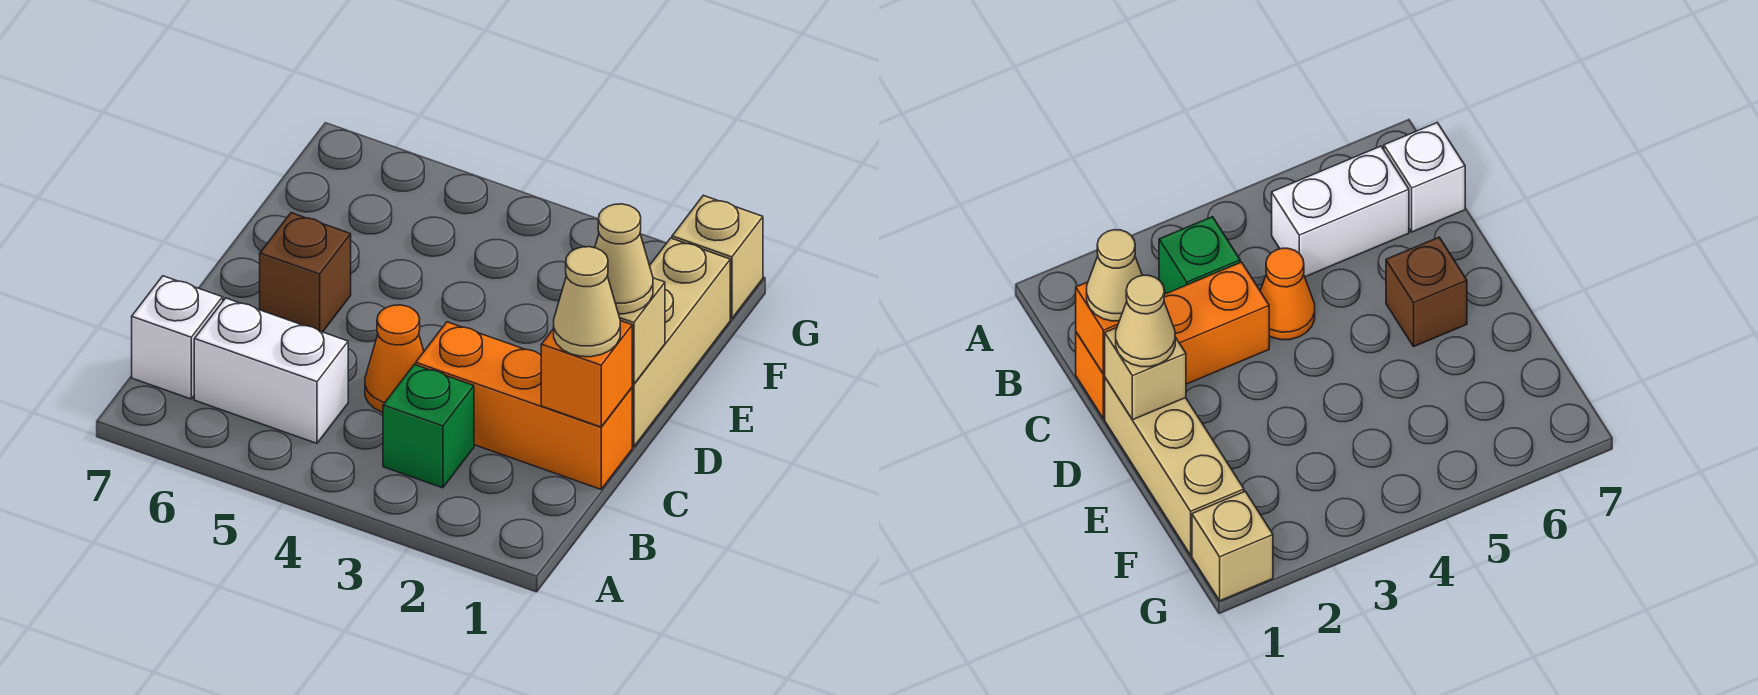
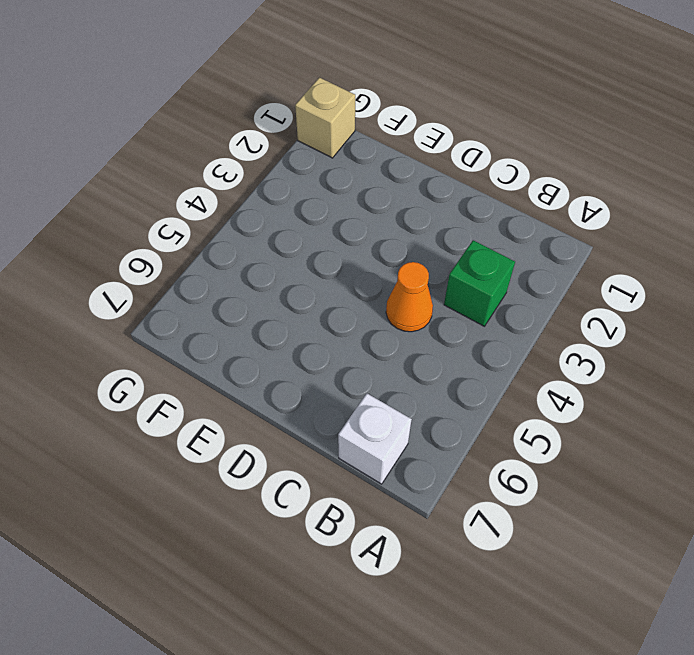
none -> white brick B5:B6 level 1
none -> orange brick C1:C3 level 1
none -> tan brick D1:F1 level 1

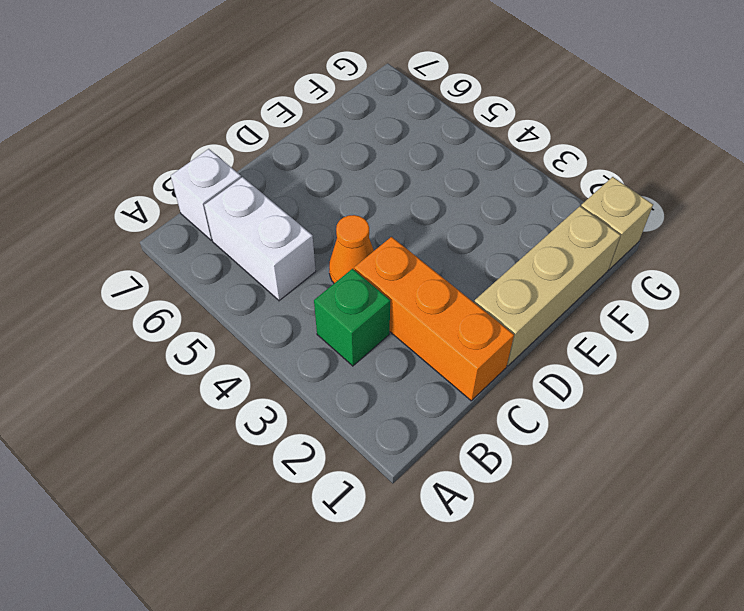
none -> brown brick D6 level 1
none -> orange brick C1 level 2
none -> tan brick D1 level 2

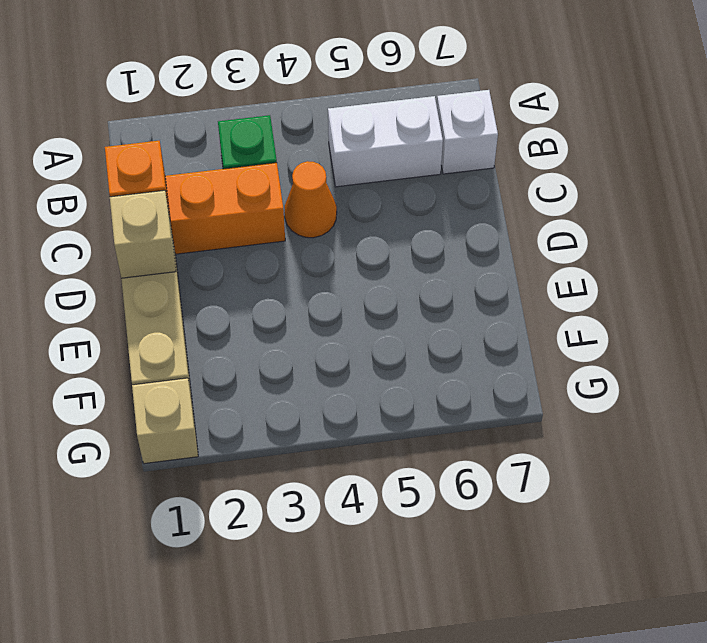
none -> brown brick D6 level 1
none -> tan cone C1 level 3
none -> tan cone D1 level 3

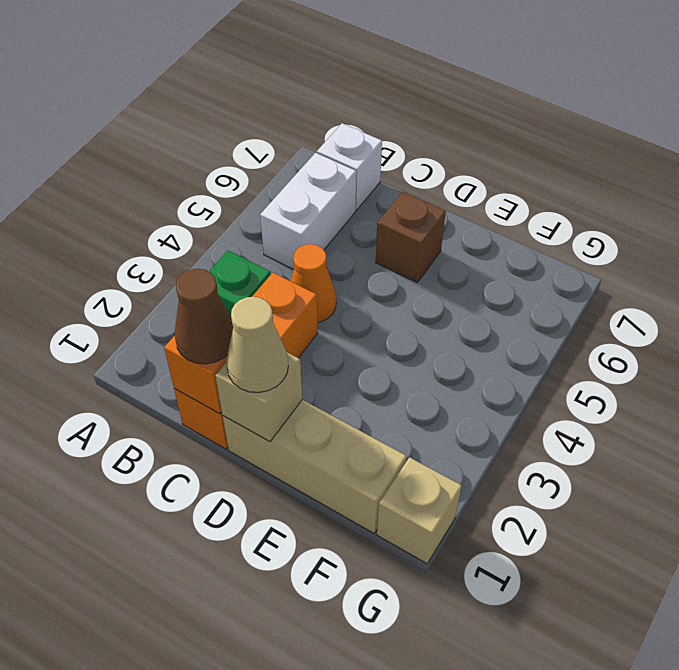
brown cone C1 level 3 -> tan cone C1 level 3

